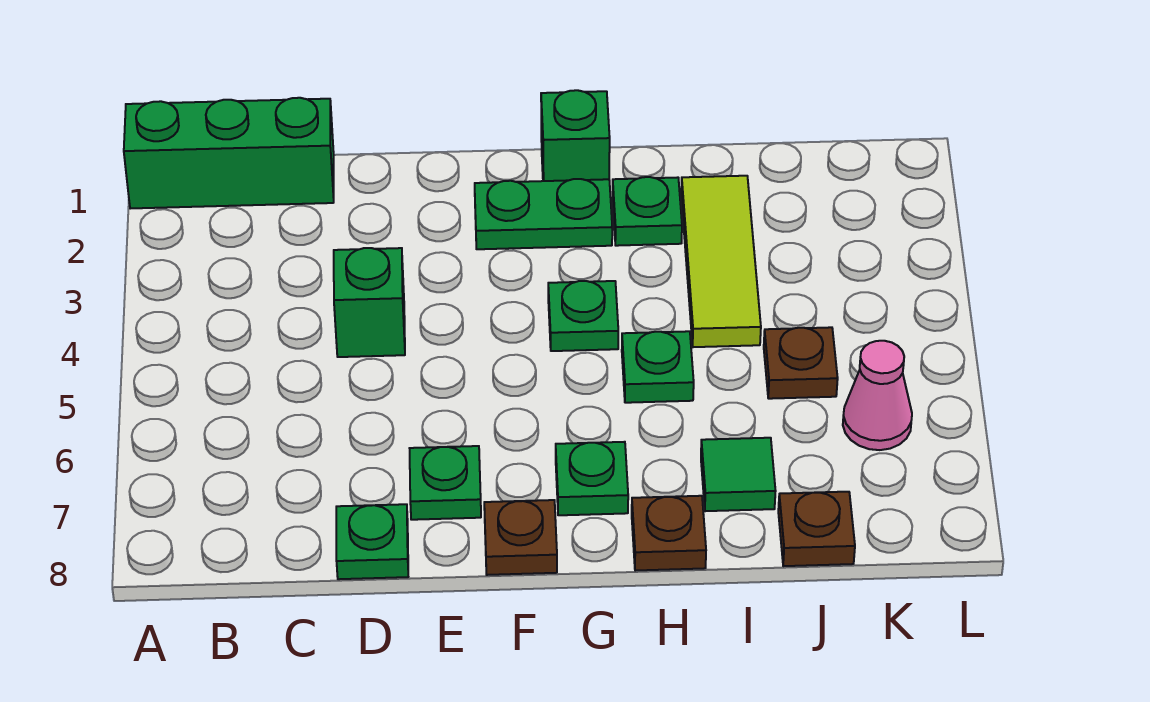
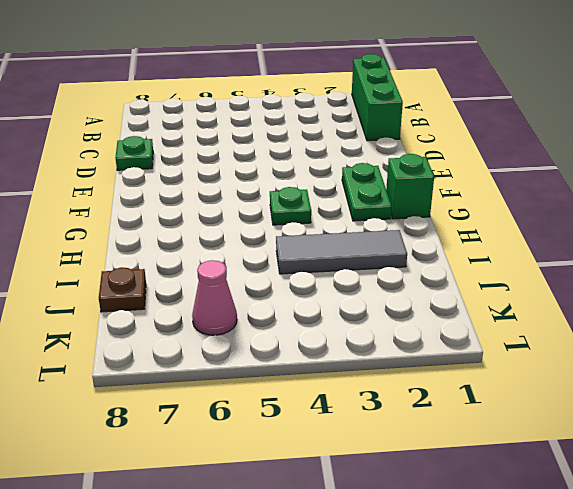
grey tile I2:I4 level 1 -> lime tile I2:I4 level 1
none -> green brick D4 level 1
none -> green plate E7 level 1
none -> brown plate F8 level 1

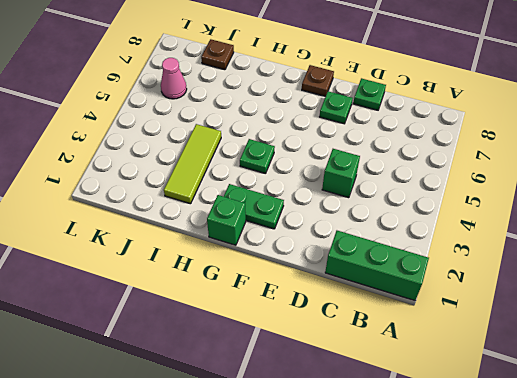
none -> green plate G7 level 1
none -> green plate H2 level 1
none -> green plate H5 level 1

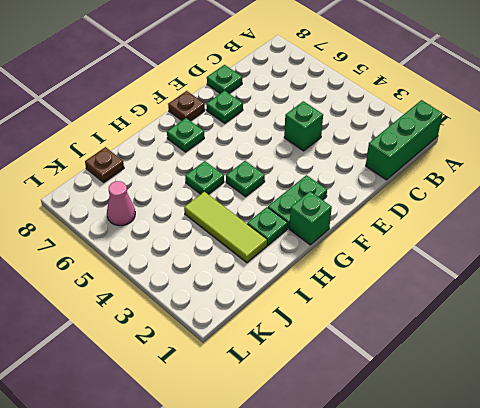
none -> brown plate H8 level 1
none -> green tile I7 level 1
none -> brown plate J5 level 1

